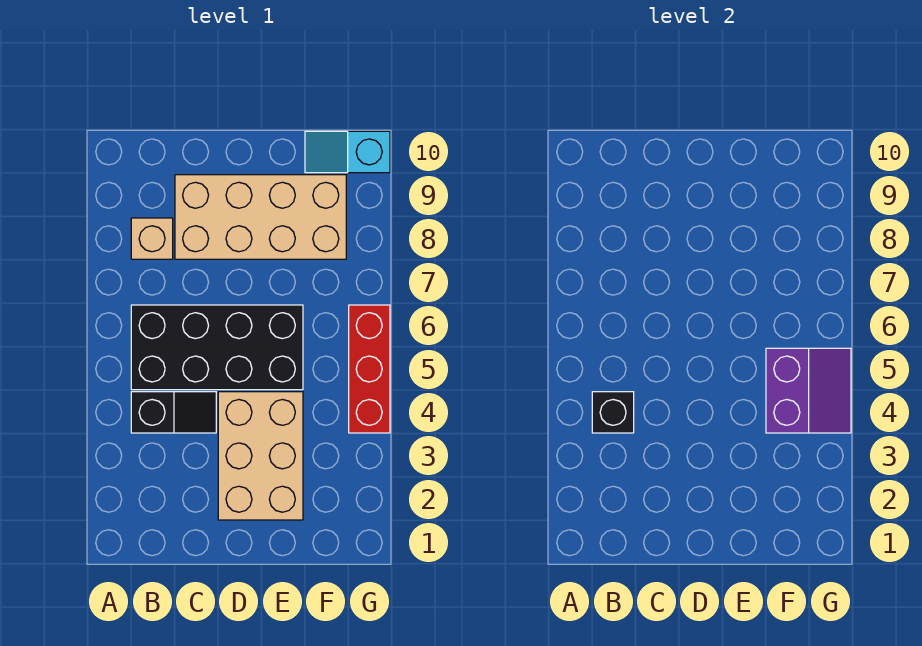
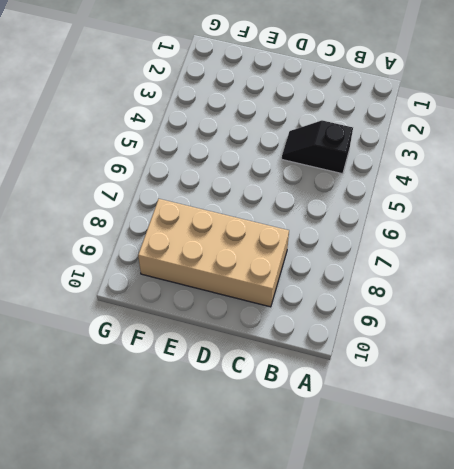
none -> black brick B5:E6 level 1
none -> tan brick B8 level 1

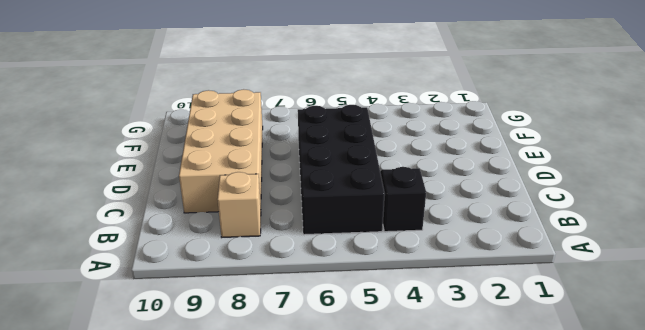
none -> tan brick D2:E4 level 1
none -> cyan slope F10:G10 level 1 top G

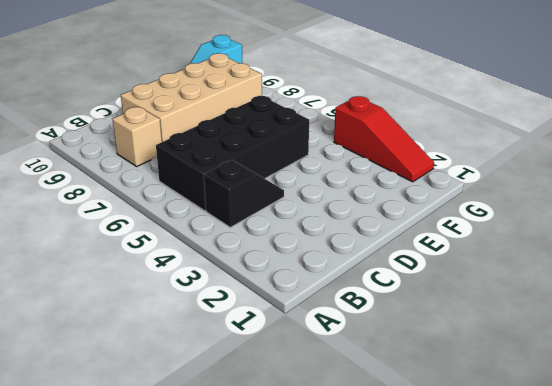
red slope G2:G4 level 1 top 4 -> red brick G4:G6 level 1
none -> tan brick D2:E4 level 1
none -> black brick B4 level 2

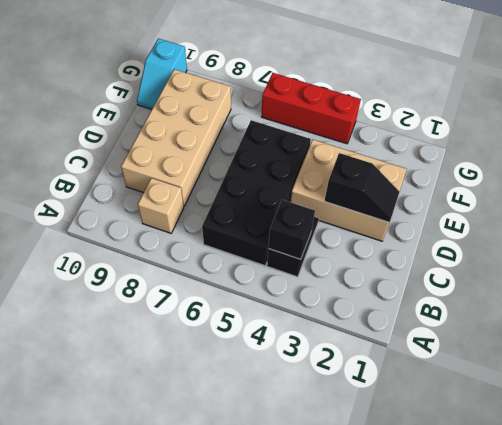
black slope D2:D3 level 2 top 3 -> none
none -> purple slope F4:G5 level 2 top F

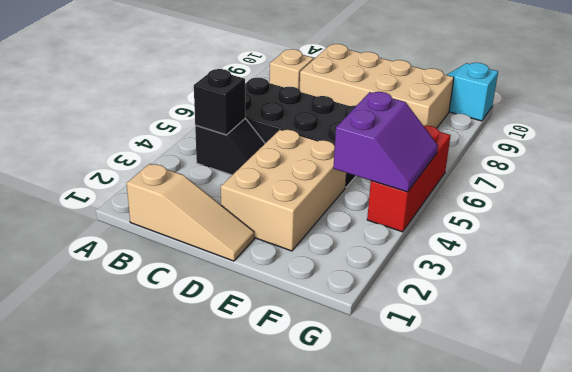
tan slope B1:D1 level 1 top B -> none

